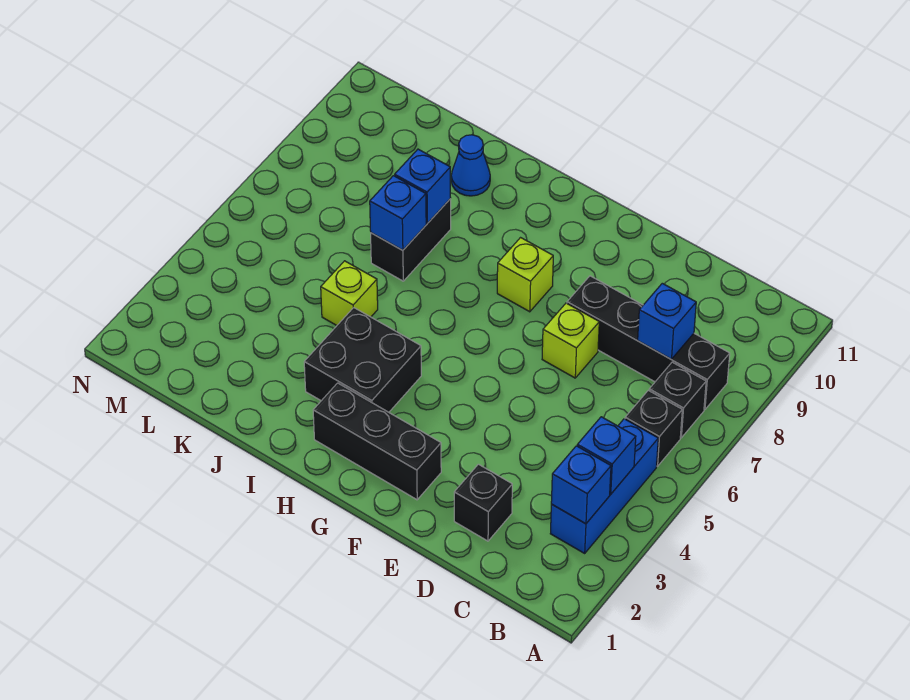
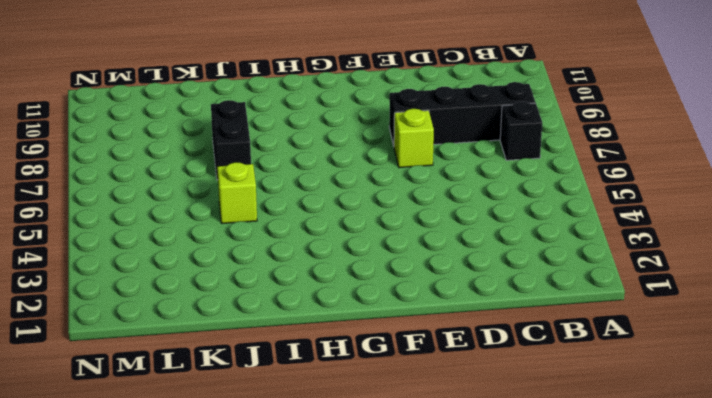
none -> blue brick B3:B5 level 1
none -> black brick B6 level 1
none -> black brick D2 level 1

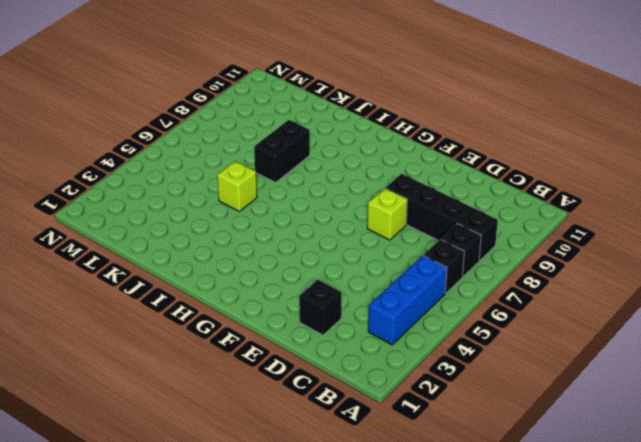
none -> black brick F2:H2 level 1
none -> lime brick G8 level 1
none -> black brick H3:I4 level 1

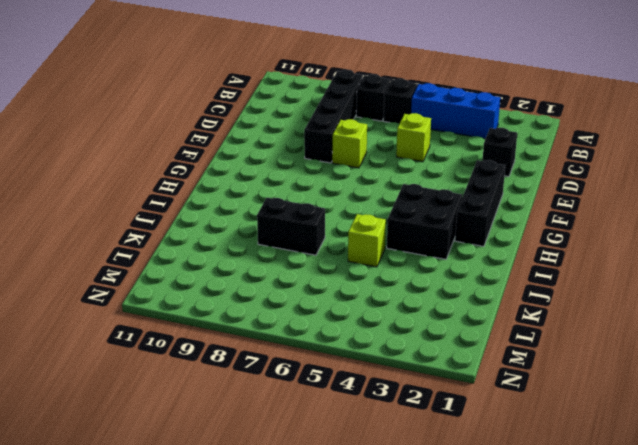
lime brick D5 level 1 -> lime brick G8 level 1
none -> blue cone J10 level 1
none -> blue brick B3 level 2
none -> blue brick B4 level 2

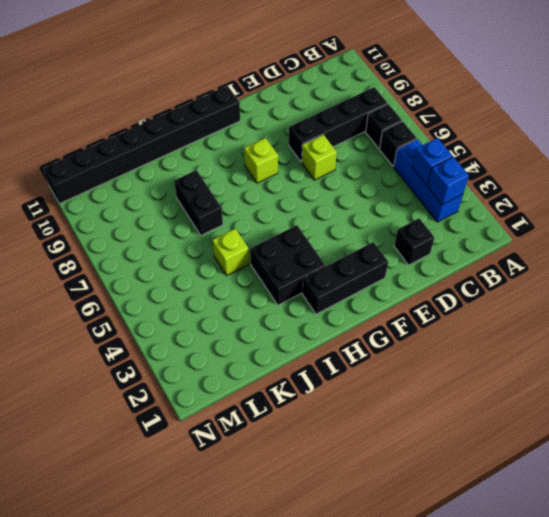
black brick G11:N11 level 1 -> none
none -> blue cone J10 level 1
none -> blue brick C8 level 2
none -> blue brick J7 level 2

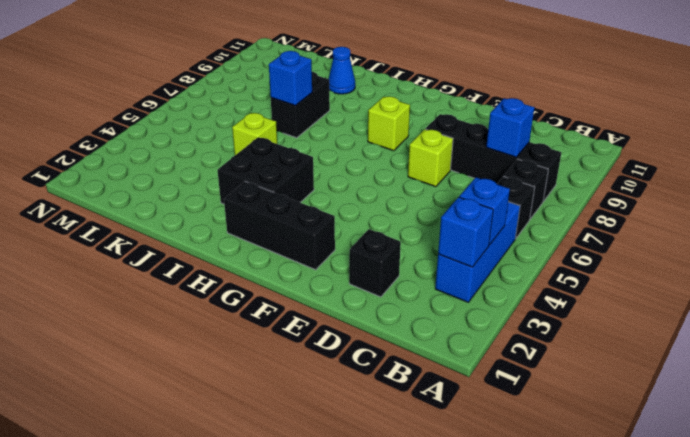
none -> blue brick J8 level 2

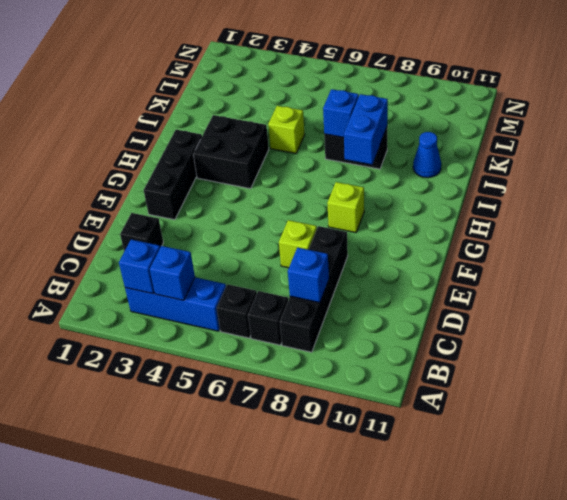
blue brick I8:J8 level 2 -> blue brick J8 level 2

